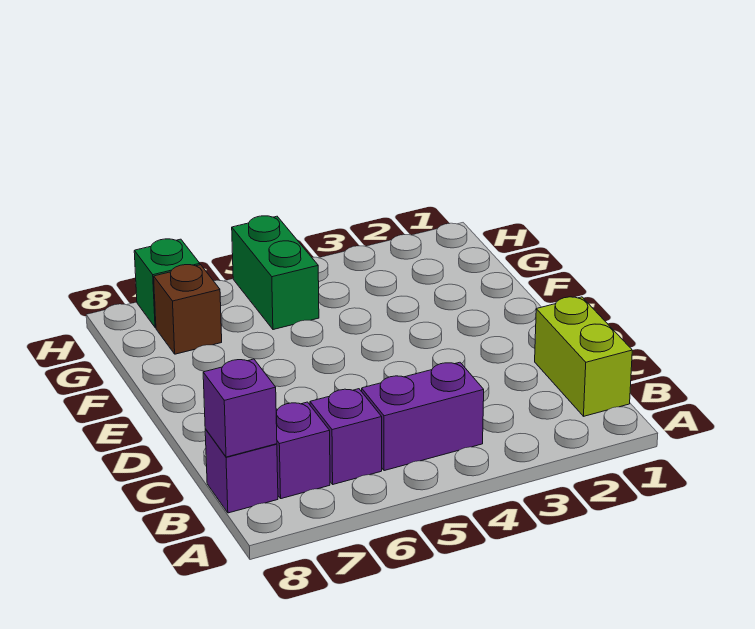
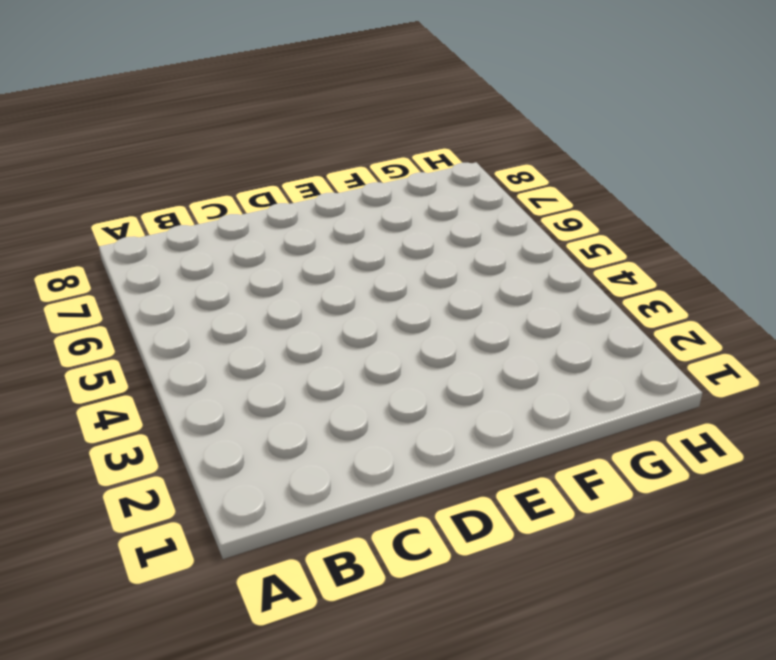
none -> lime brick B1:C1 level 1
none -> purple brick B4:B5 level 1

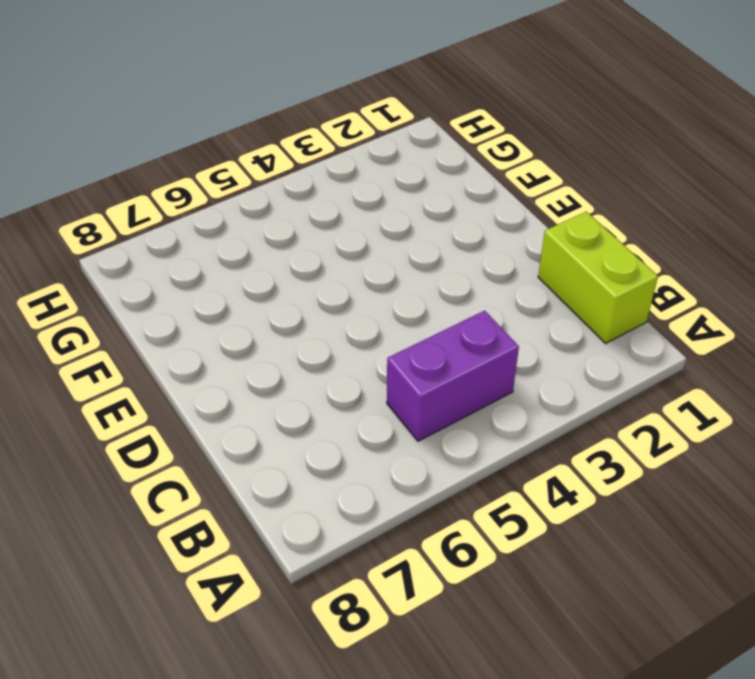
none -> purple brick B6 level 1
none -> purple brick B7 level 1

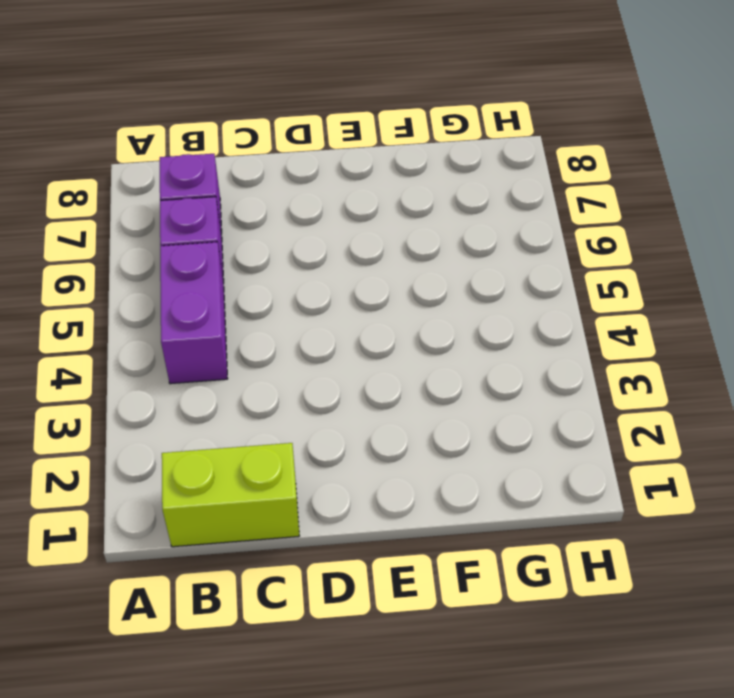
none -> purple brick B8 level 1
none -> green brick G5:H5 level 1

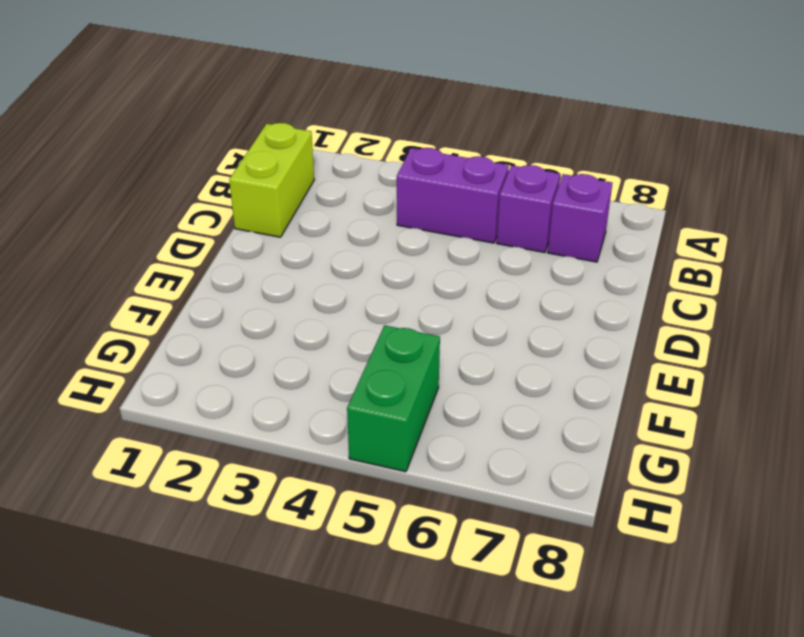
none -> purple brick B8 level 1
none -> brown brick G7 level 1

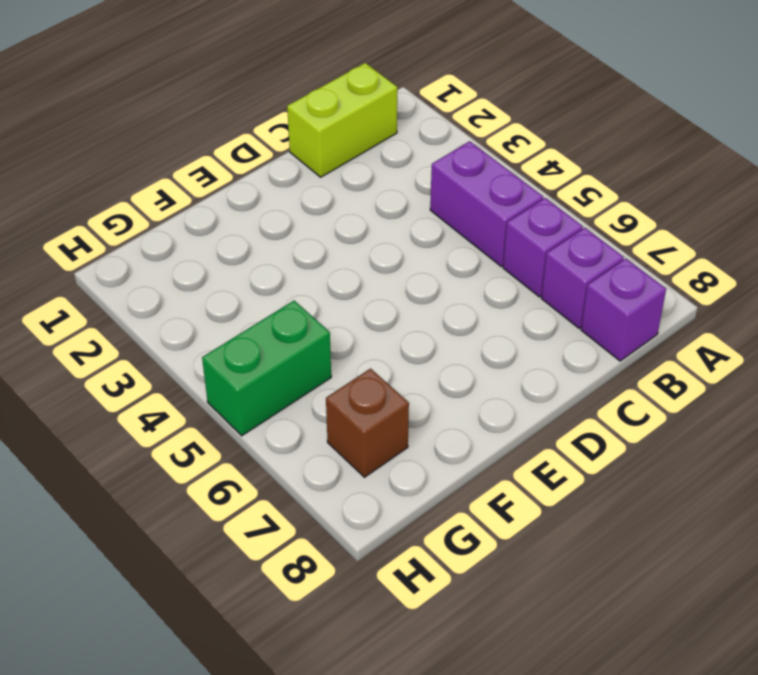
none -> green brick H7 level 1
none -> purple brick B8 level 2

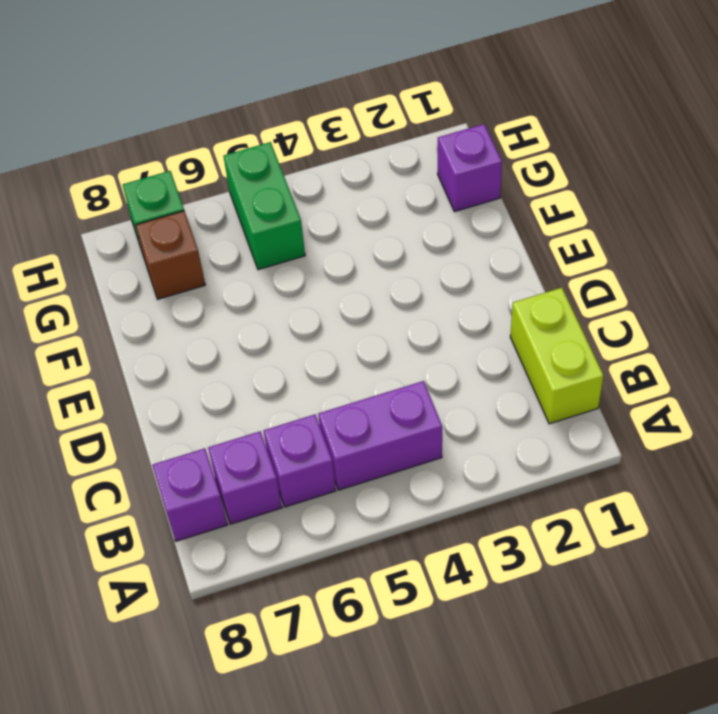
purple brick G1 level 1 -> purple brick B8 level 2

